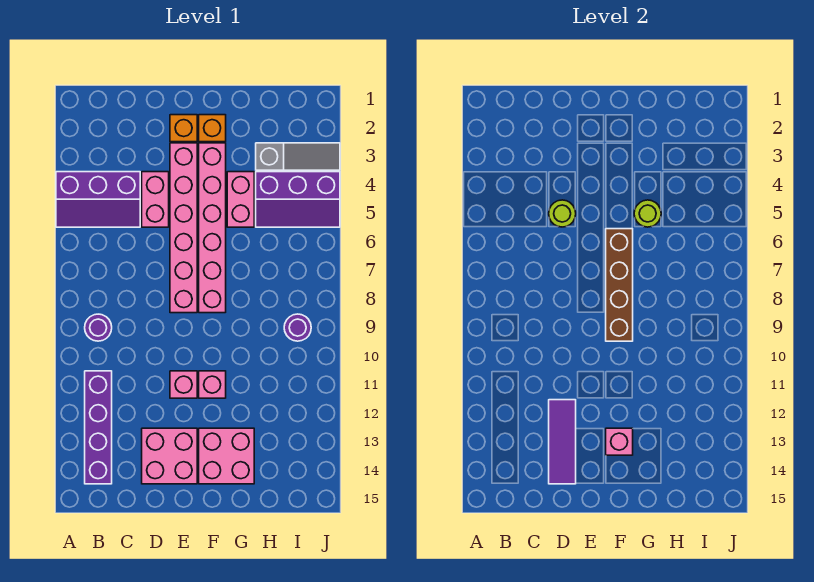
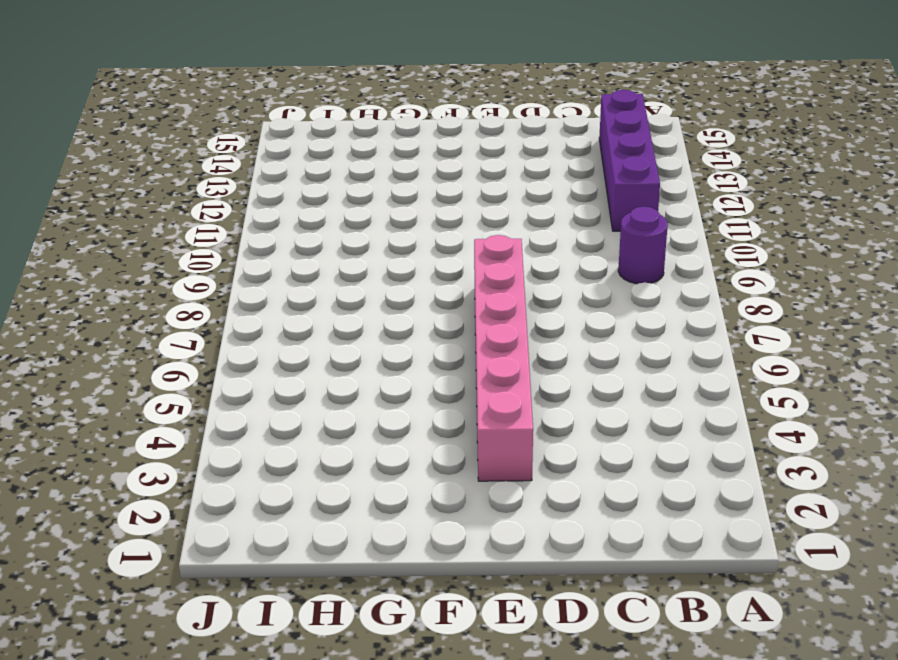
none -> purple slope A4:C5 level 1 top 4
none -> pink brick D4:D5 level 1
none -> pink brick D13:E14 level 1

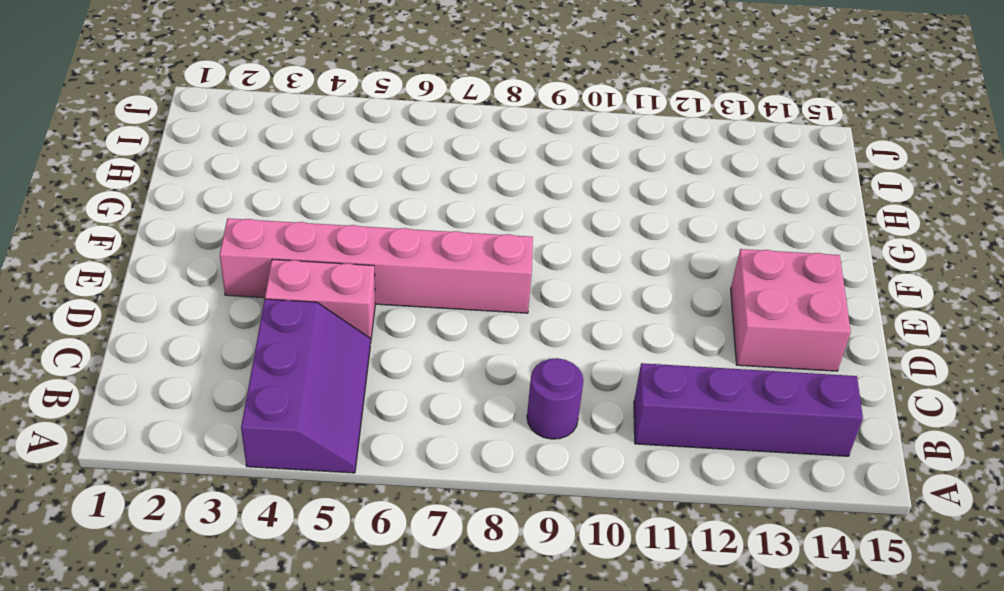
none -> orange brick E2 level 1
none -> pink brick E11 level 1
none -> orange brick F2 level 1

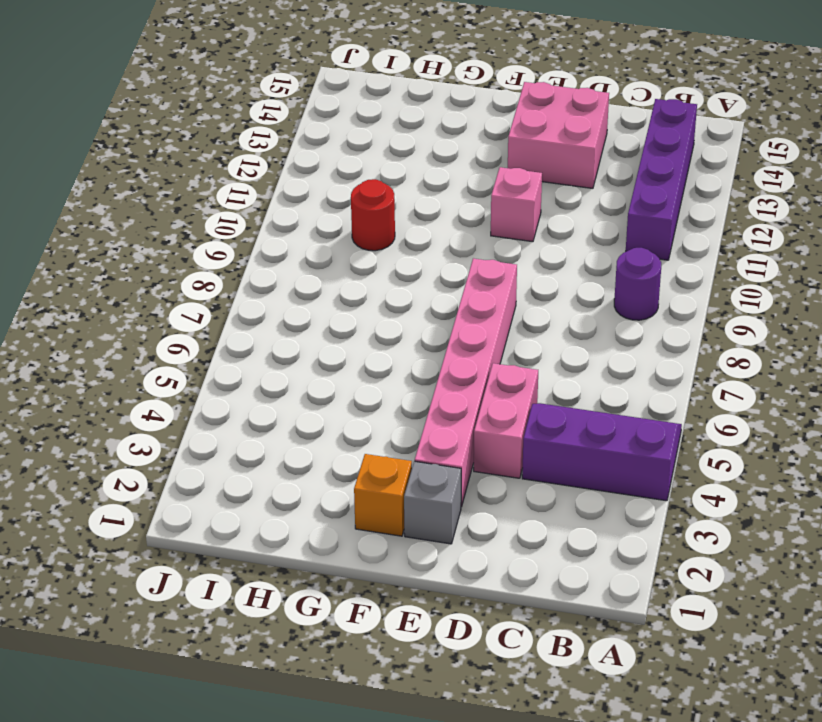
grey brick E2 level 1 -> orange brick E2 level 1
red round brick H10 level 1 -> none
none -> pink brick F3:F8 level 1
none -> pink brick F11 level 1
none -> pink brick F13:G14 level 1

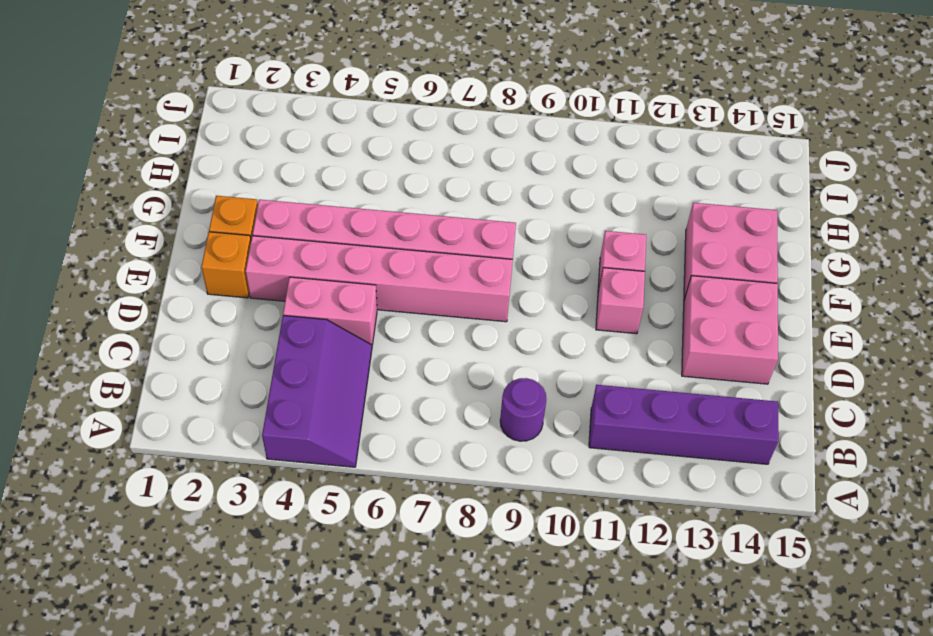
none -> pink brick G4:G5 level 1
none -> grey slope H3:J3 level 1 top H
none -> purple slope H4:J5 level 1 top 4

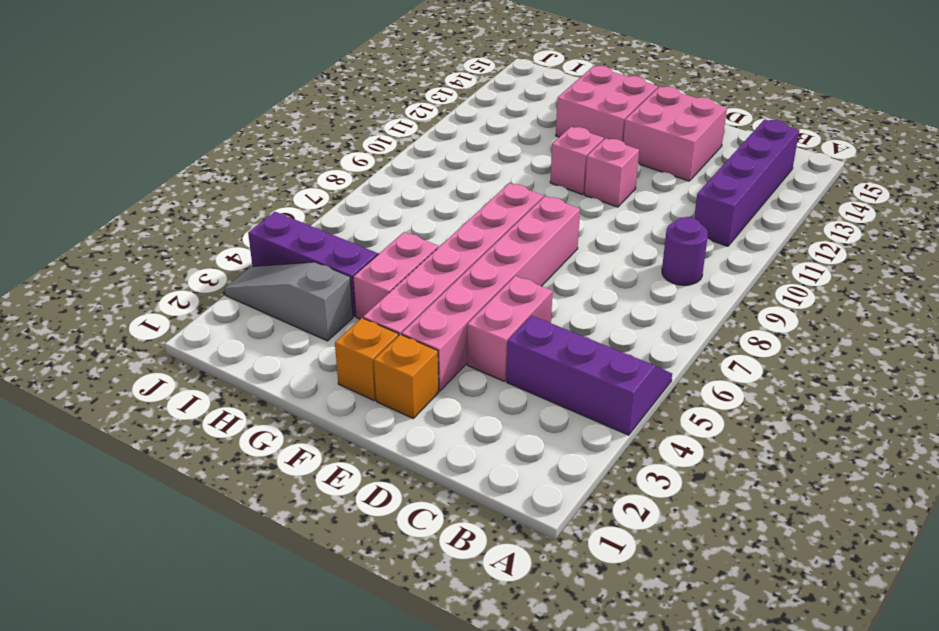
none -> purple round brick I9 level 1
none -> lime round brick D5 level 2
none -> purple tile D12:D14 level 2

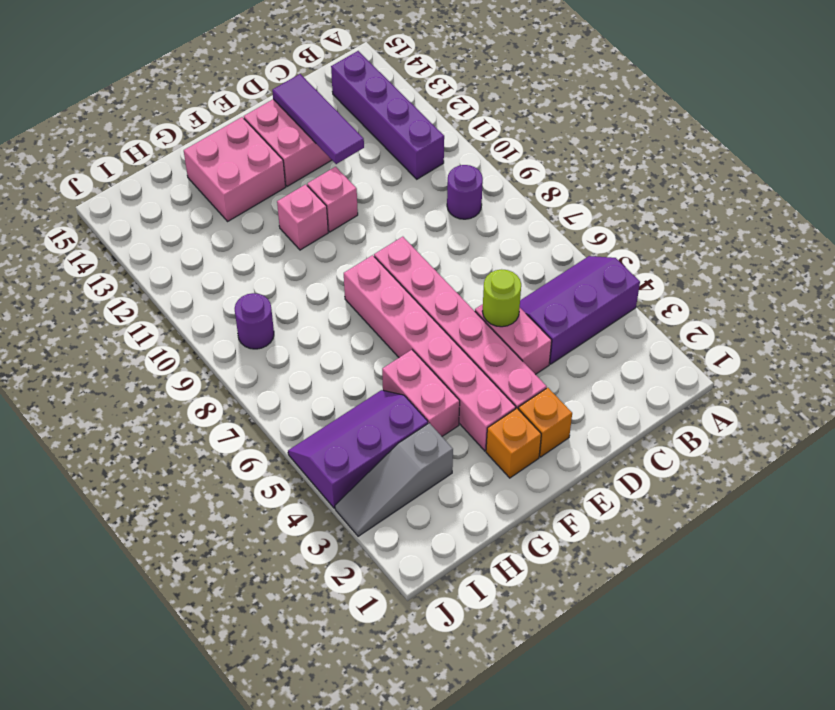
none -> brown brick F6:F9 level 2
none -> pink brick F13 level 2
none -> lime round brick G5 level 2

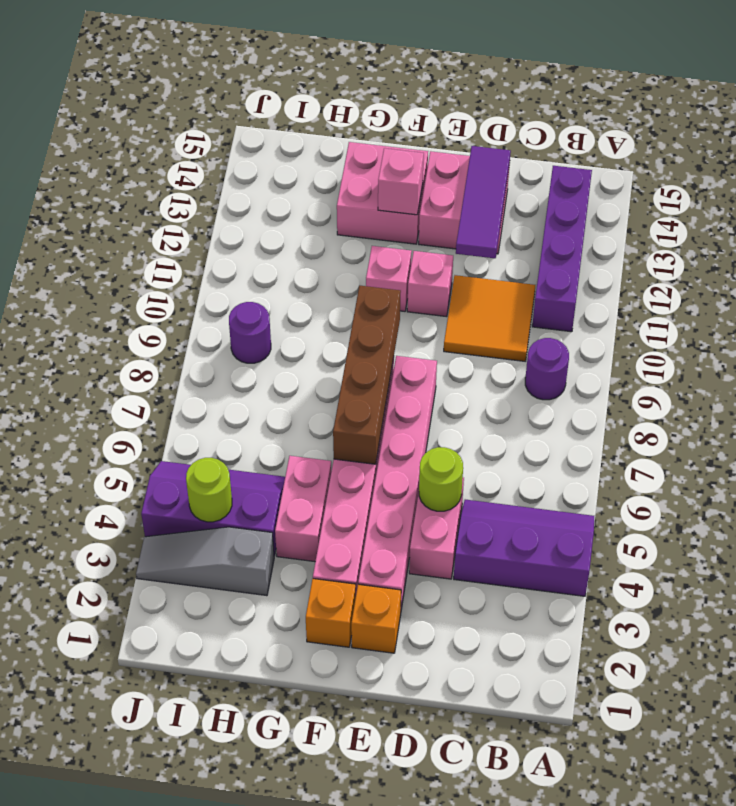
orange tile C10:D11 level 1 -> none
lime round brick I4 level 2 -> lime round brick G5 level 2

